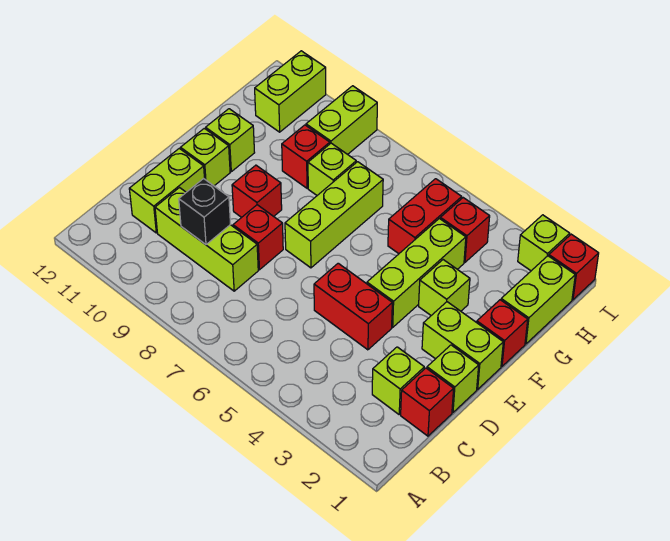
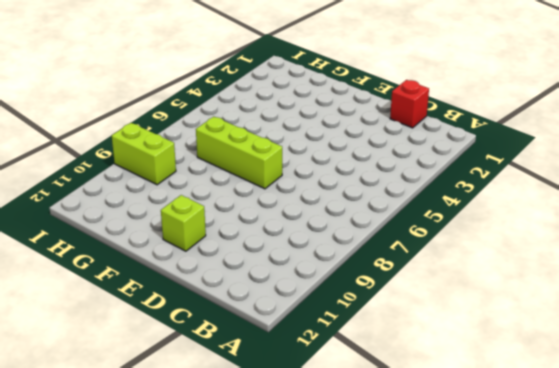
none -> lime brick C2 level 1
none -> lime brick C8:C10 level 1
none -> lime brick C11:D11 level 1

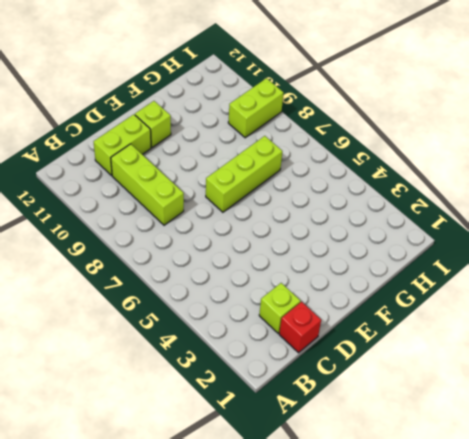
none -> lime brick D1 level 1
none -> red brick D4:D5 level 1
none -> red brick D8 level 1

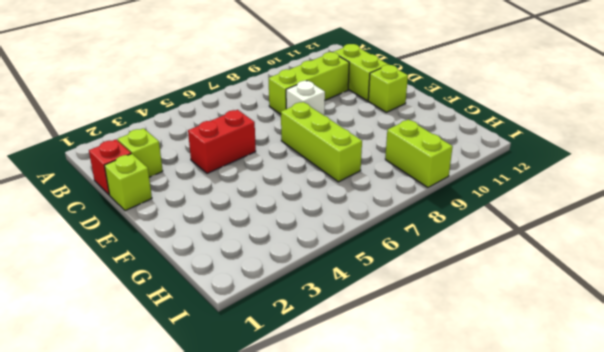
white brick D8 level 1 -> red brick D8 level 1
none -> lime brick E1:E2 level 1
none -> lime brick E4:G4 level 1
none -> red brick E9 level 1

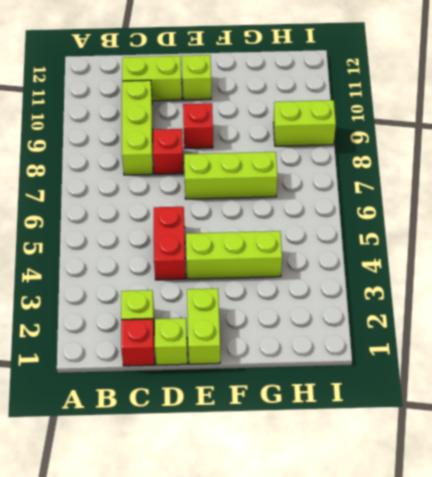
none -> red brick F1 level 1
none -> lime brick F3 level 1
none -> lime brick F11 level 1

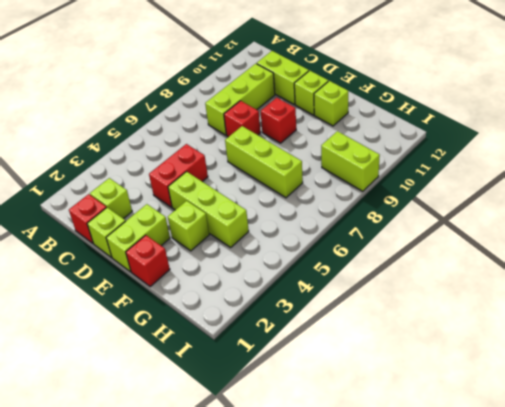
none -> lime brick G1:H1 level 1
none -> red brick G5:H5 level 1
none -> lime brick G8 level 1

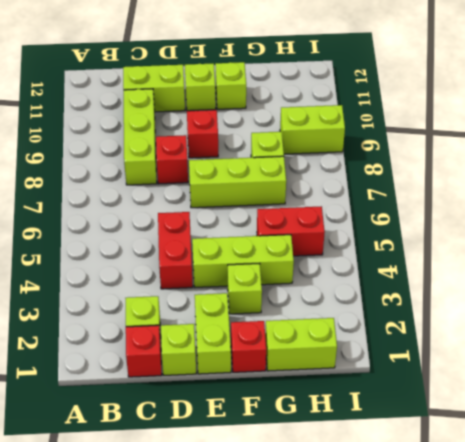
none -> red brick G9 level 1
none -> red brick H4 level 1
none -> lime brick H11:I11 level 1

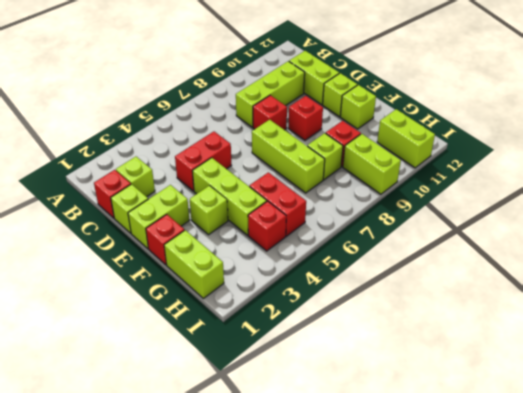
none -> red brick I1 level 1
none -> lime brick I2 level 1
none -> black brick C9 level 2

